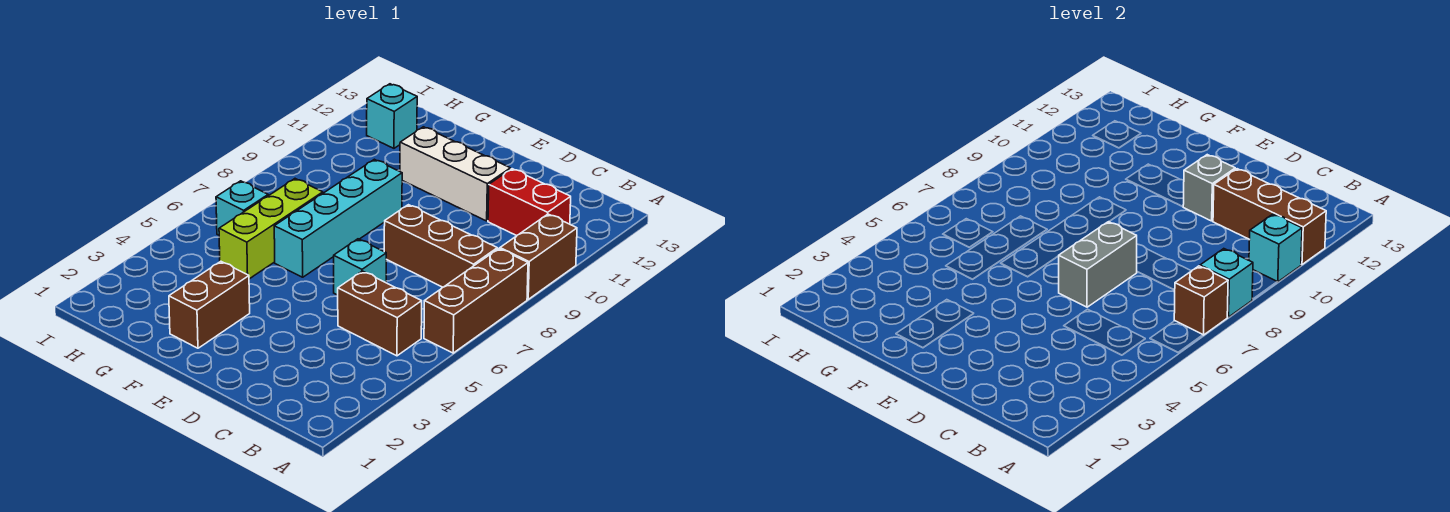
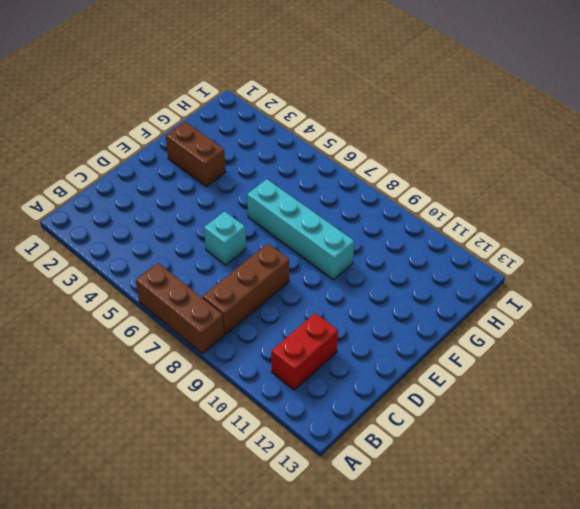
none -> brown brick A9:A10 level 1
none -> brown brick B5:C5 level 1
none -> white brick D11:F11 level 1

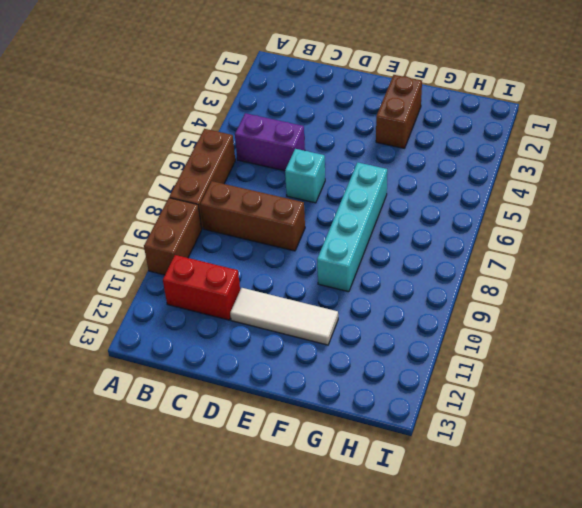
purple brick B5:C5 level 1 -> brown brick B5:C5 level 1
white tile D11:F11 level 1 -> white brick D11:F11 level 1
none -> lime brick G5:G7 level 1
none -> cyan brick H6 level 1
none -> cyan brick H12 level 1

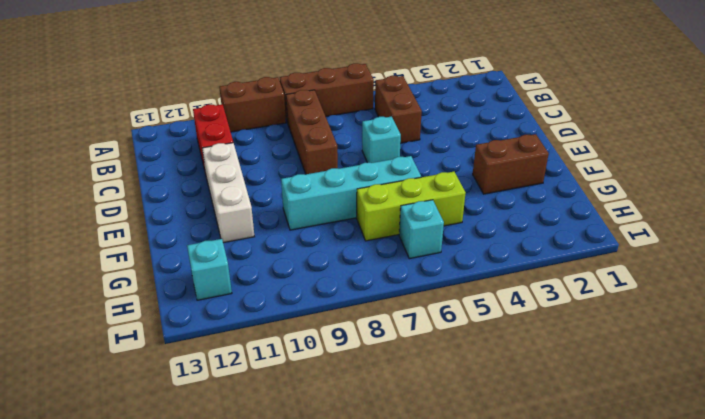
none -> brown brick A7 level 2
none -> cyan brick A8 level 2
none -> cyan brick A10 level 2

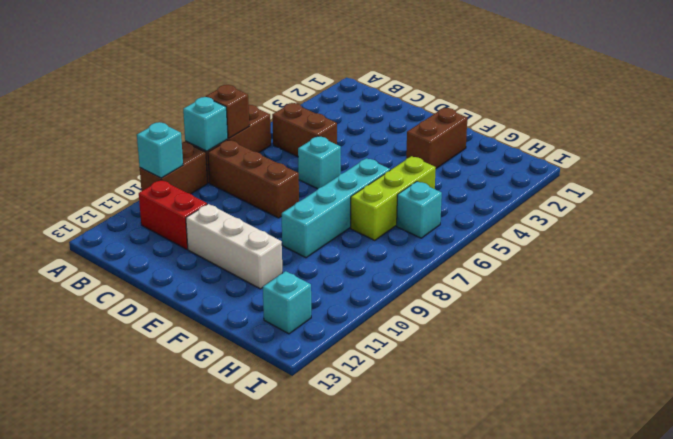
none -> brown brick A11:C11 level 2
none -> grey brick D6:D7 level 2
none -> grey brick D11 level 2

